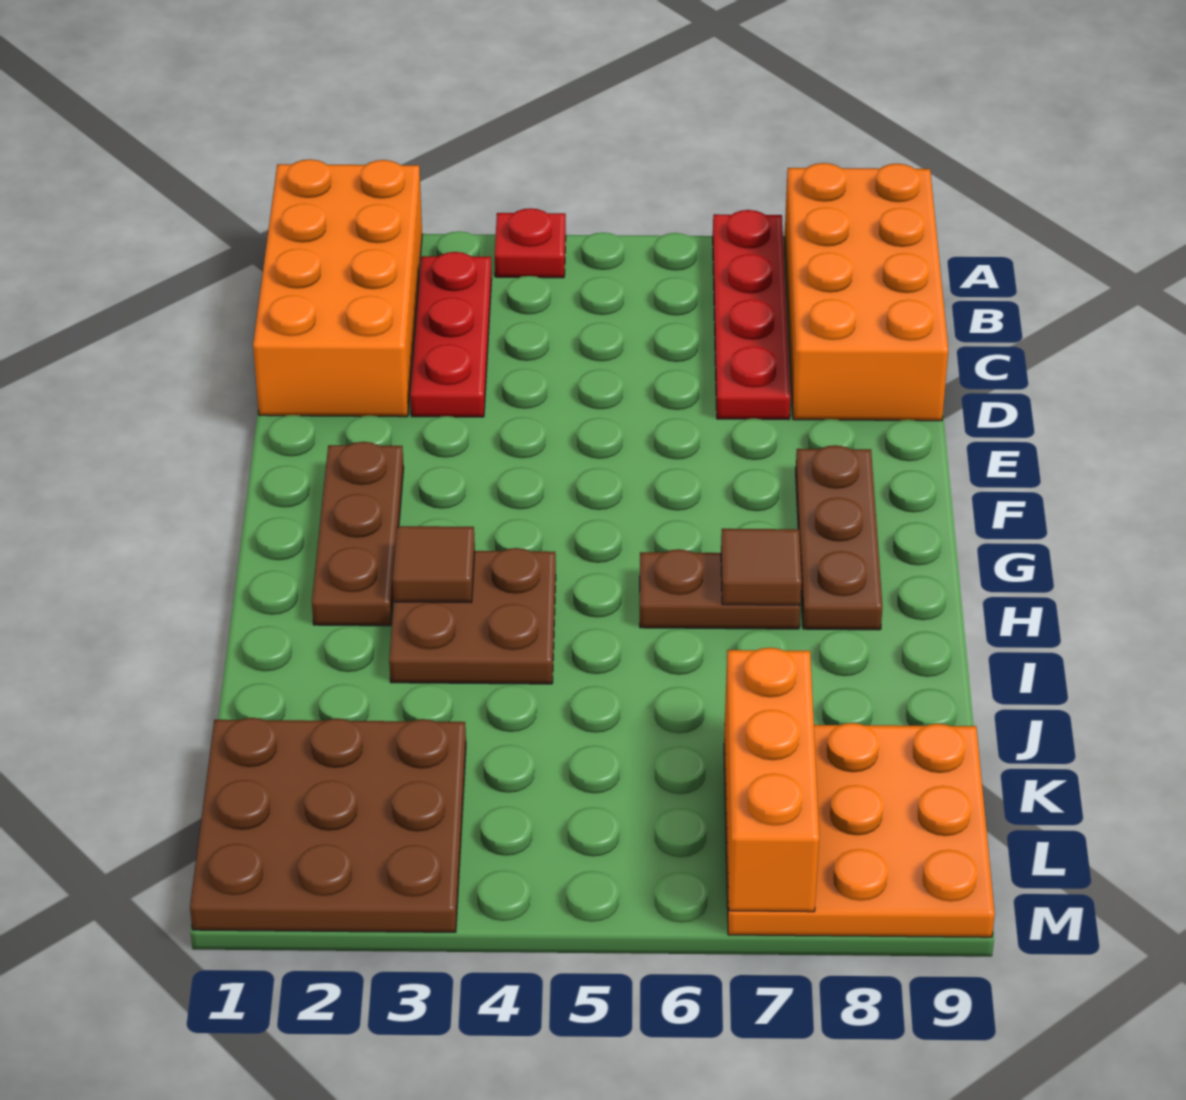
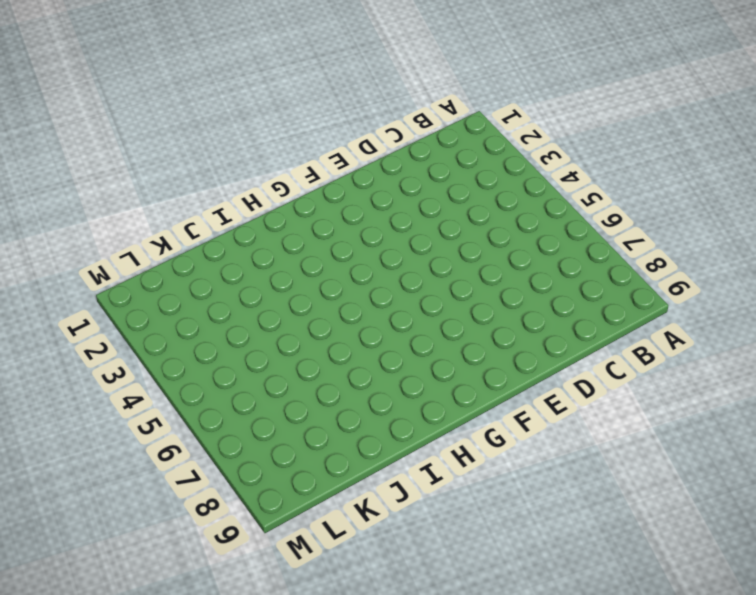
none -> orange brick A1:D2 level 1
none -> red plate A4 level 1
none -> red plate A7:D7 level 1

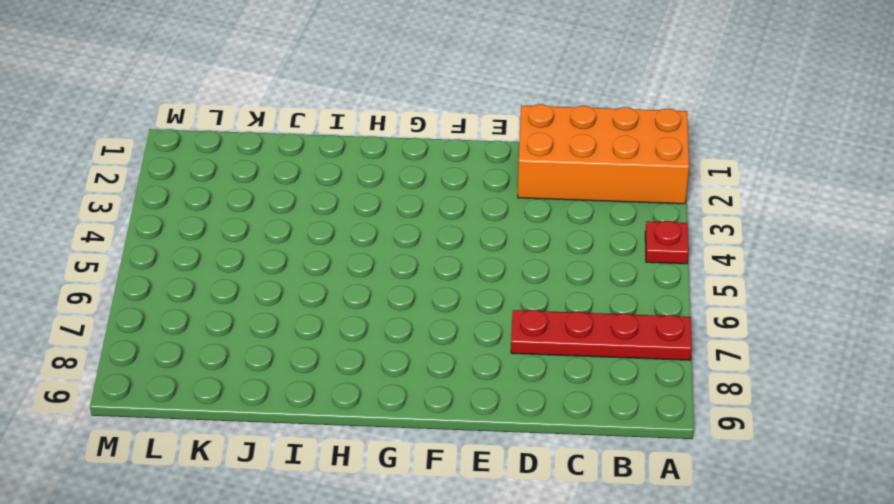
none -> orange brick A8:D9 level 1
none -> red plate B3:D3 level 1
none -> brown plate F2:H2 level 1

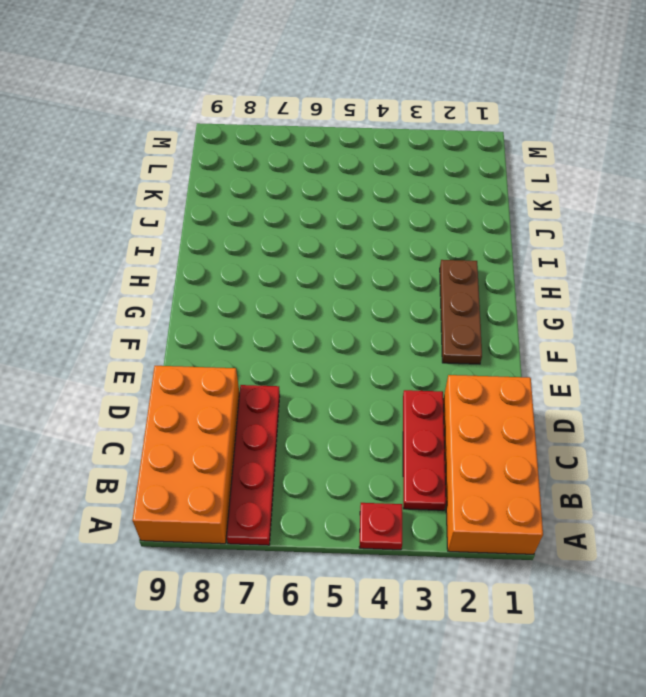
none -> brown plate F8:H8 level 1
none -> brown plate H3:I4 level 1
none -> brown plate H6:H7 level 1

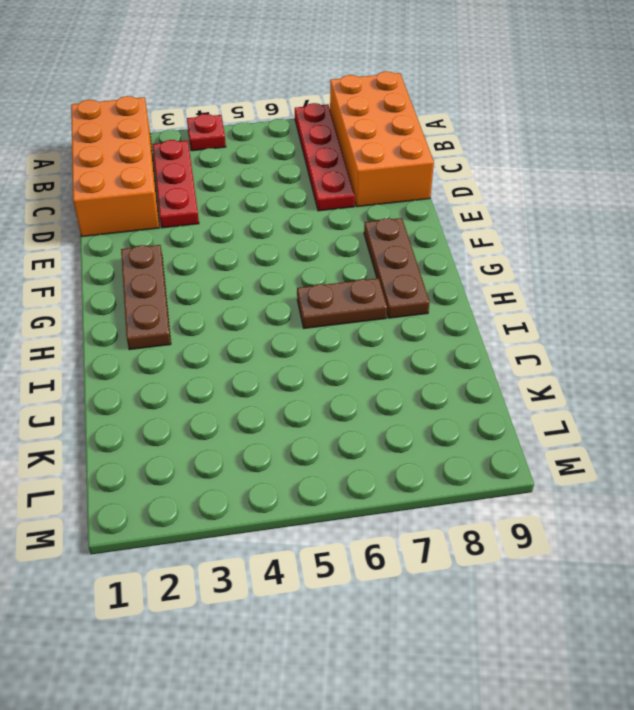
none -> brown plate H3:I4 level 1
none -> brown plate K1:M3 level 1
none -> orange plate K7:M9 level 1

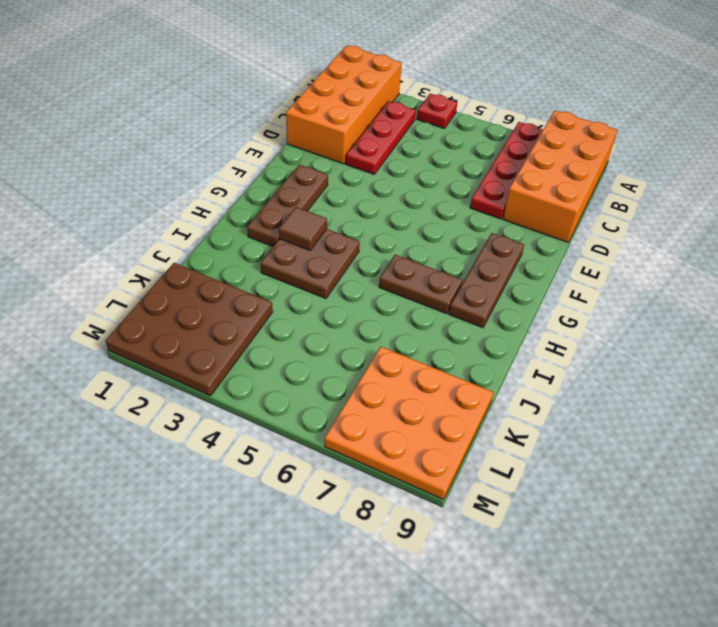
none -> brown tile H7 level 2
none -> orange brick K7:M7 level 2

